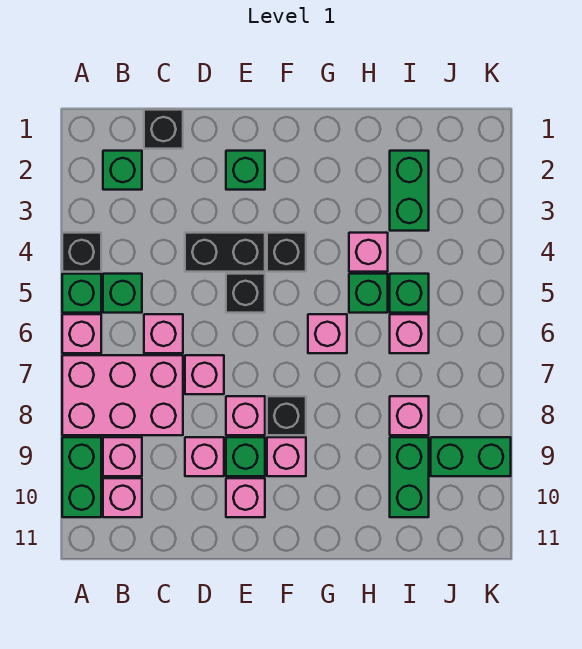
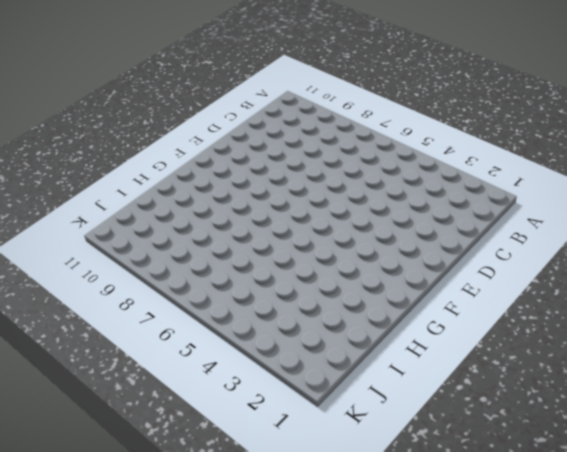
none -> black brick A4 level 1
none -> green brick A5 level 1
none -> pink brick A6 level 1
none -> pink brick A7:C8 level 1

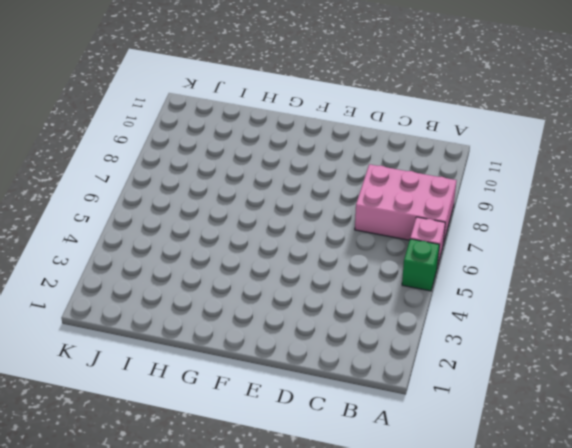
none -> black brick A4 level 1
none -> green brick A9:A10 level 1
none -> green brick B2 level 1
none -> green brick B5 level 1

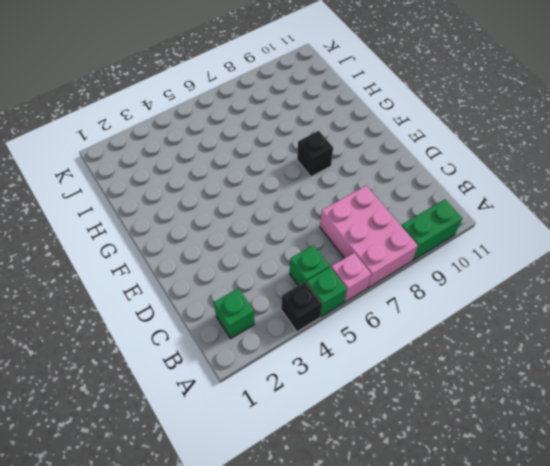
none -> pink brick B9 level 1
none -> pink brick B10 level 1
none -> black brick C1 level 1
none -> pink brick C6 level 1

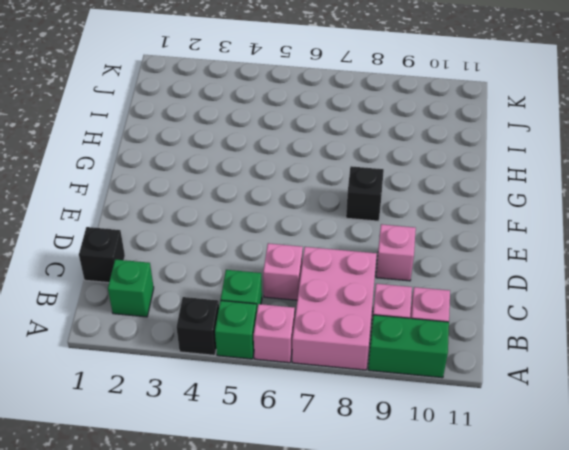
none -> black brick D4:E4 level 1
none -> pink brick D7 level 1
none -> green brick E2 level 1
none -> black brick E5 level 1

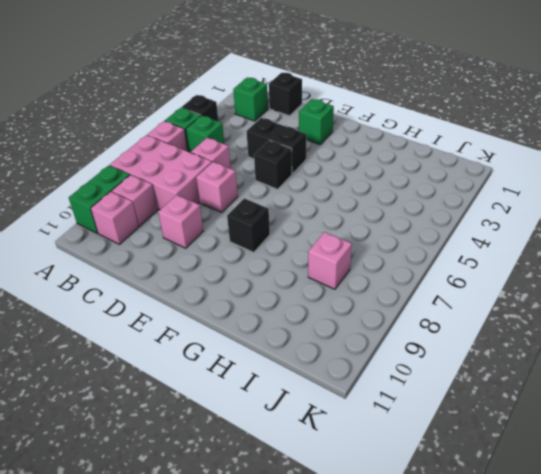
none -> pink brick E8 level 1
none -> green brick E9 level 1
none -> pink brick E10 level 1
none -> black brick F4 level 1

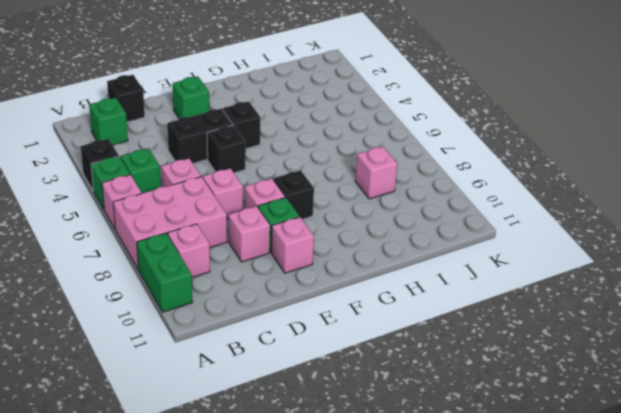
none -> pink brick B10 level 1
none -> pink brick F9 level 1
none -> pink brick G6 level 1
none -> pink brick H4 level 1

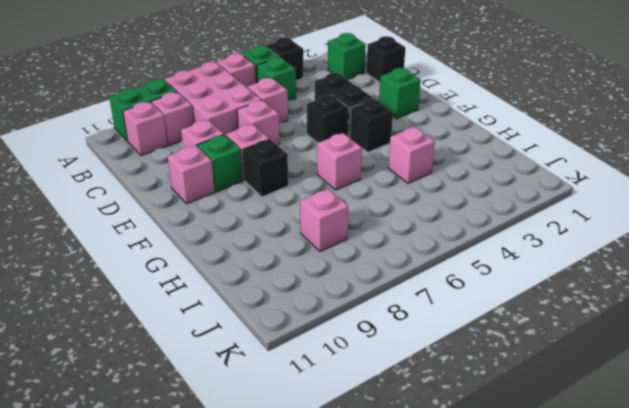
none -> pink brick F9 level 1
none -> green brick H5 level 1
none -> green brick I2:I3 level 1
none -> green brick I5 level 1

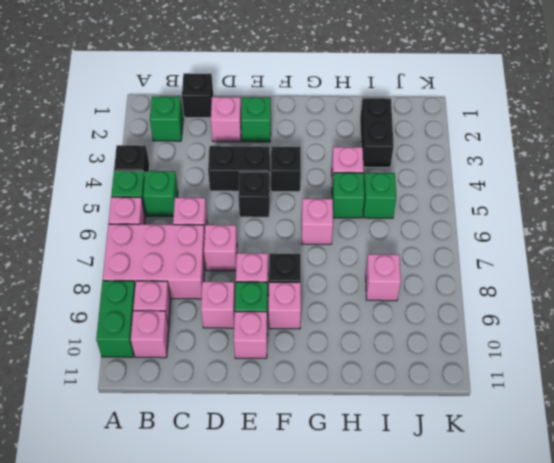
pink brick D2 level 1 -> pink brick I6 level 1
black brick I2:I3 level 1 -> green brick I2:I3 level 1
none -> green brick I9:I10 level 1
none -> green brick J9:K9 level 1

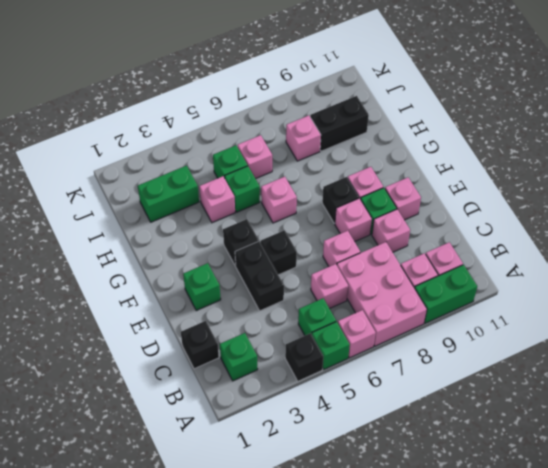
black brick I9:I10 level 1 -> green brick I9:I10 level 1
none -> green brick J9:K9 level 1

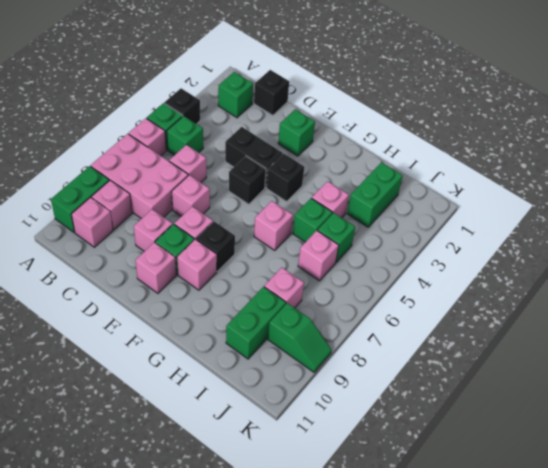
green slope J9:K9 level 1 top J -> green brick J9:K9 level 1

